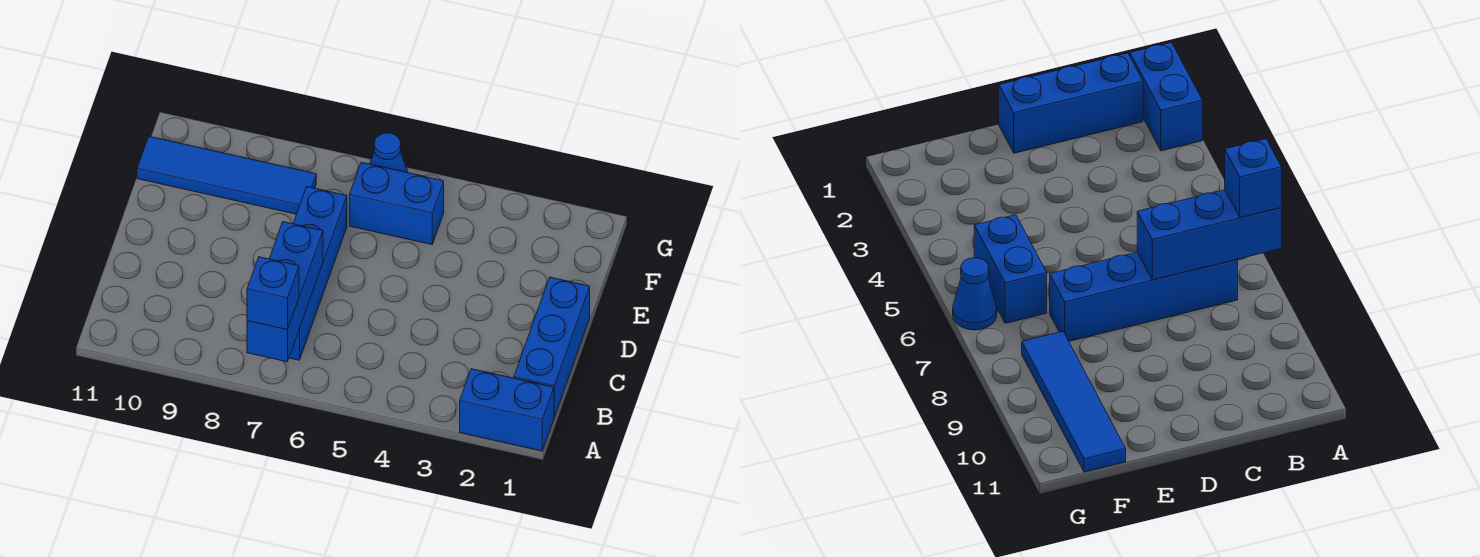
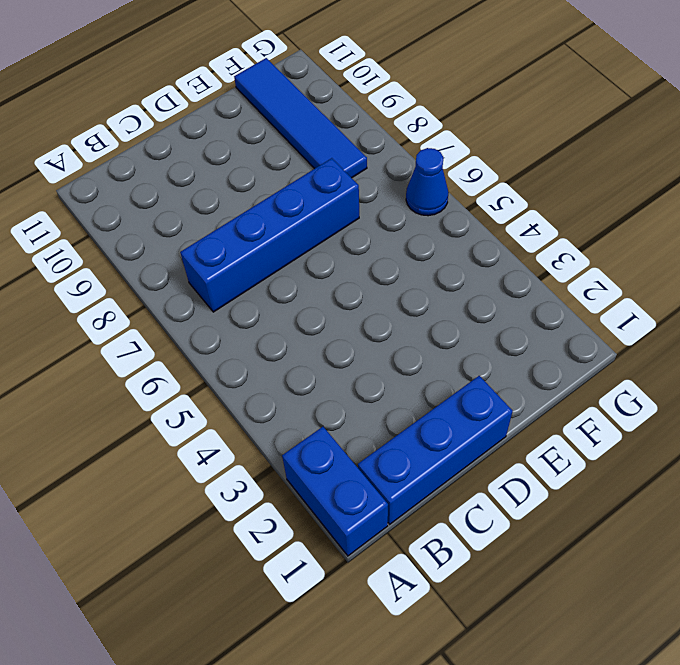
none -> blue brick F5:F6 level 1
none -> blue brick A7:C7 level 2

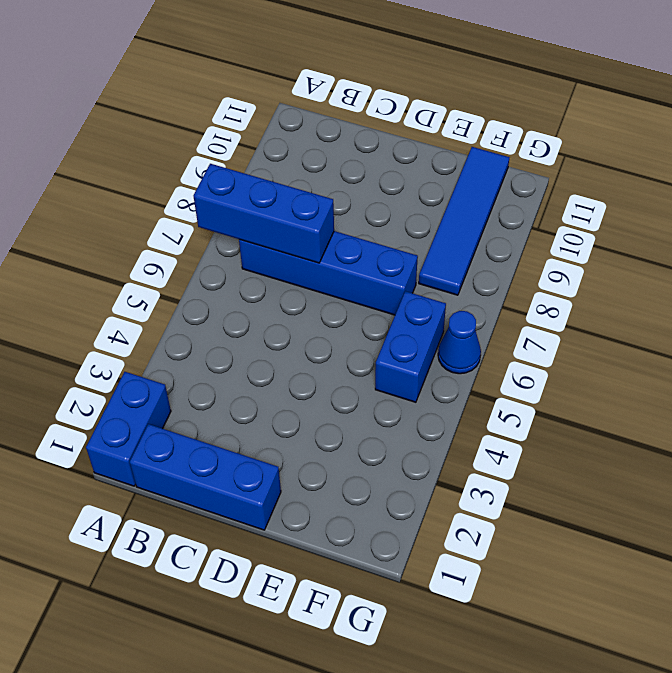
none -> blue brick A7 level 3

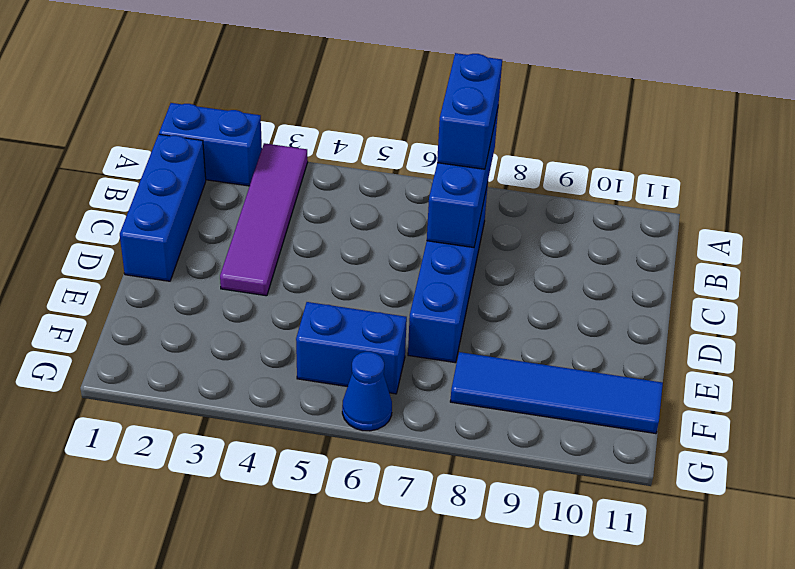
purple tile A3:D3 level 1 -> none
blue brick A7:B7 level 3 -> blue brick A7 level 3

